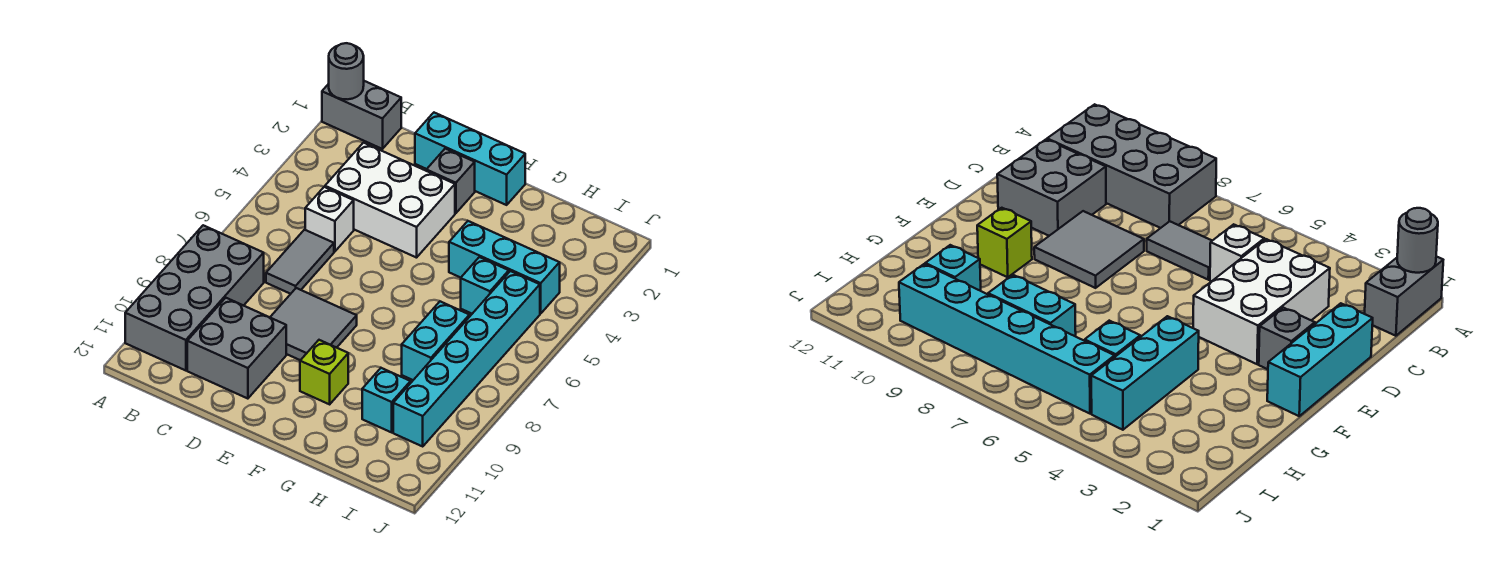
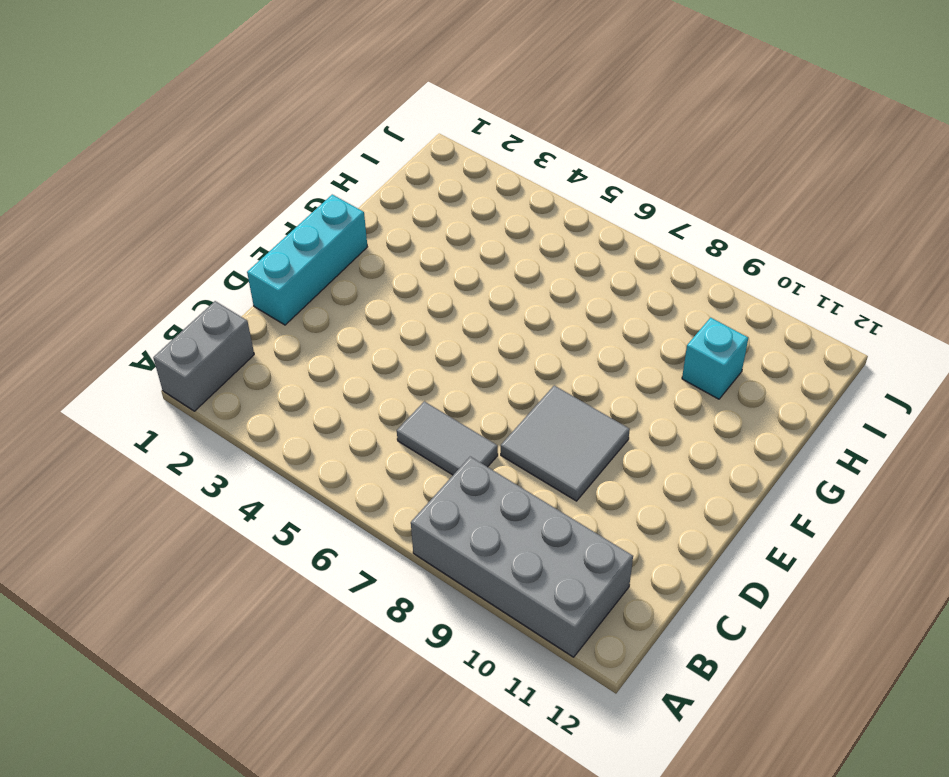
none -> white brick C3:E4 level 1
none -> white brick C5 level 1
none -> grey brick C10:D11 level 1

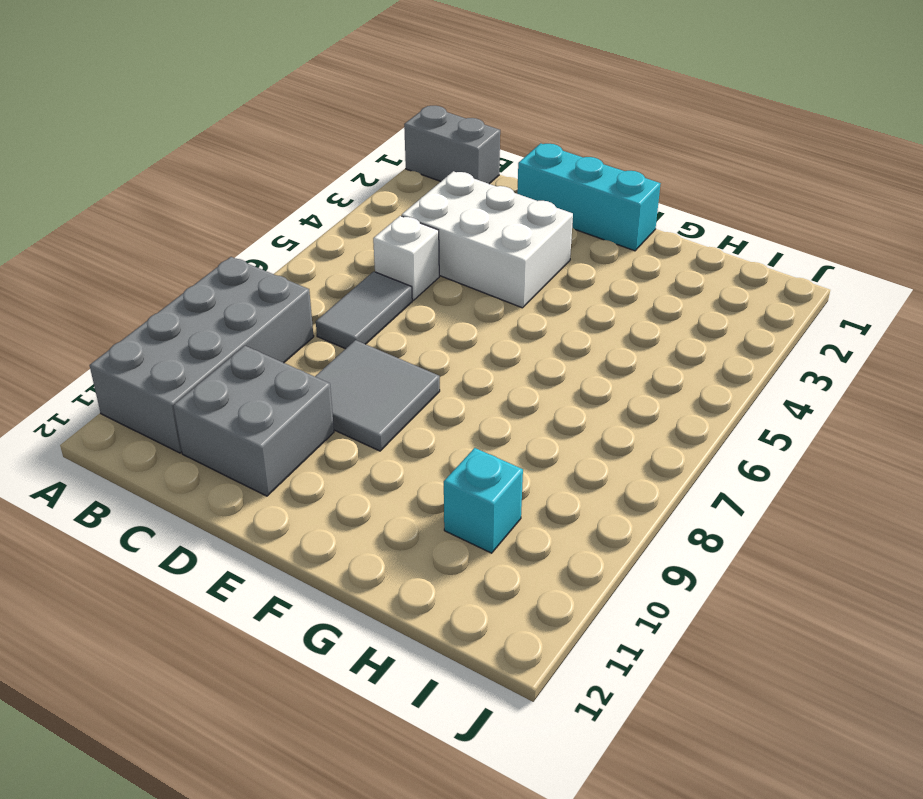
none -> grey brick E2 level 1
none -> lime brick F10 level 1
none -> cyan brick G4:I4 level 1

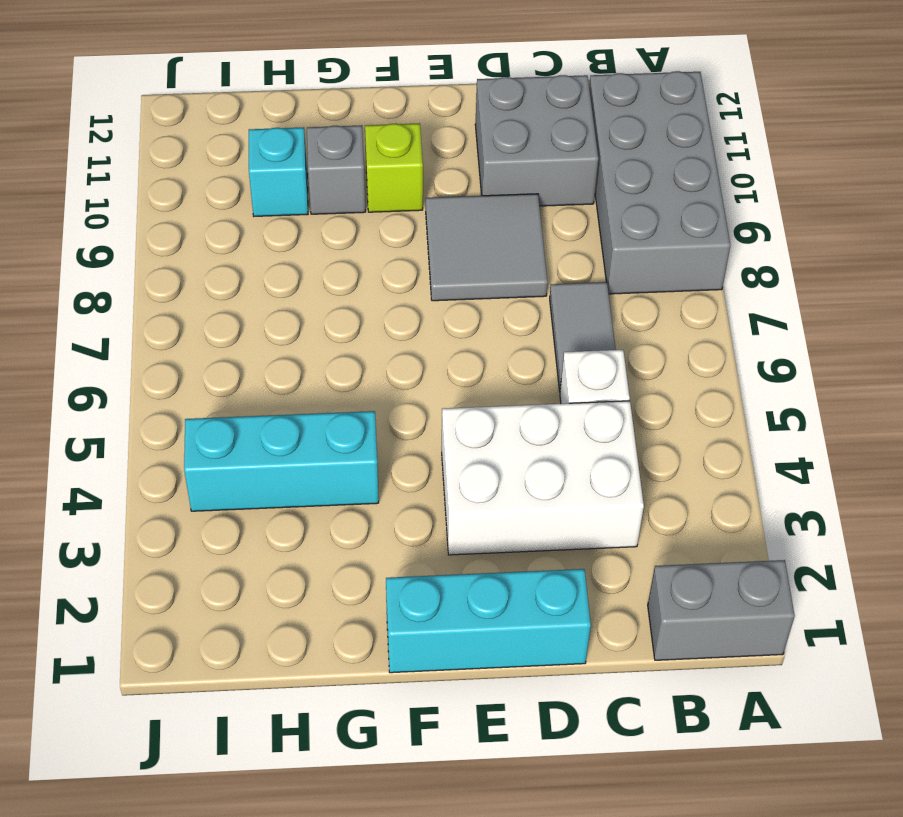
grey brick G10 level 1 -> grey brick E2 level 1
none -> cyan brick H5 level 1
none -> cyan brick H7:H8 level 1
none -> cyan brick I5:I10 level 1

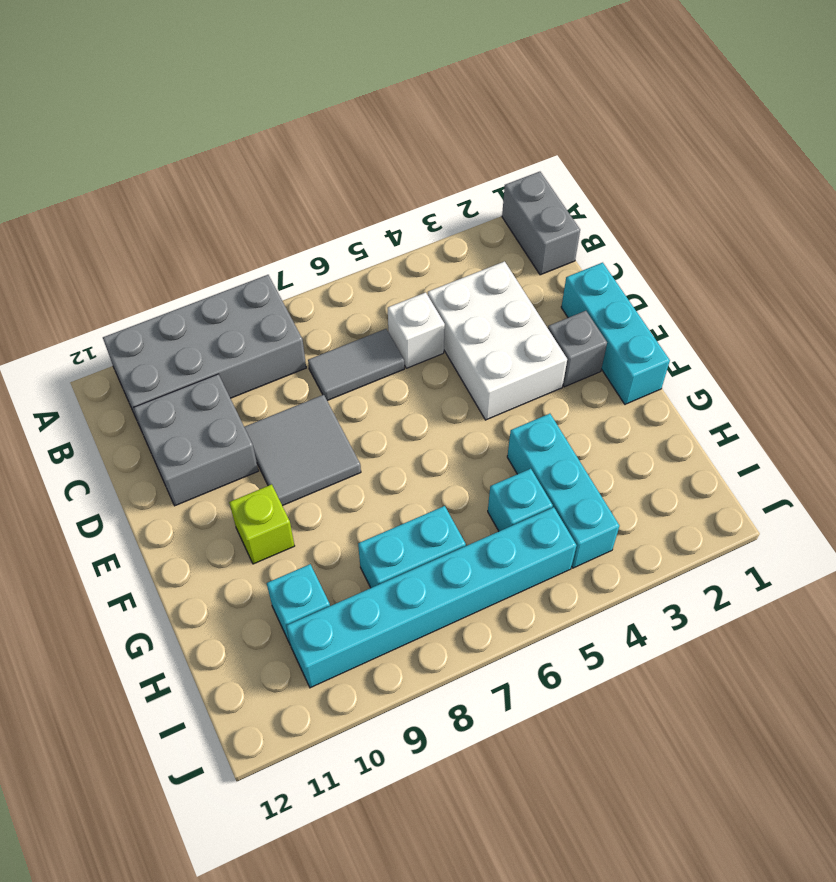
none -> grey round brick A1 level 2

